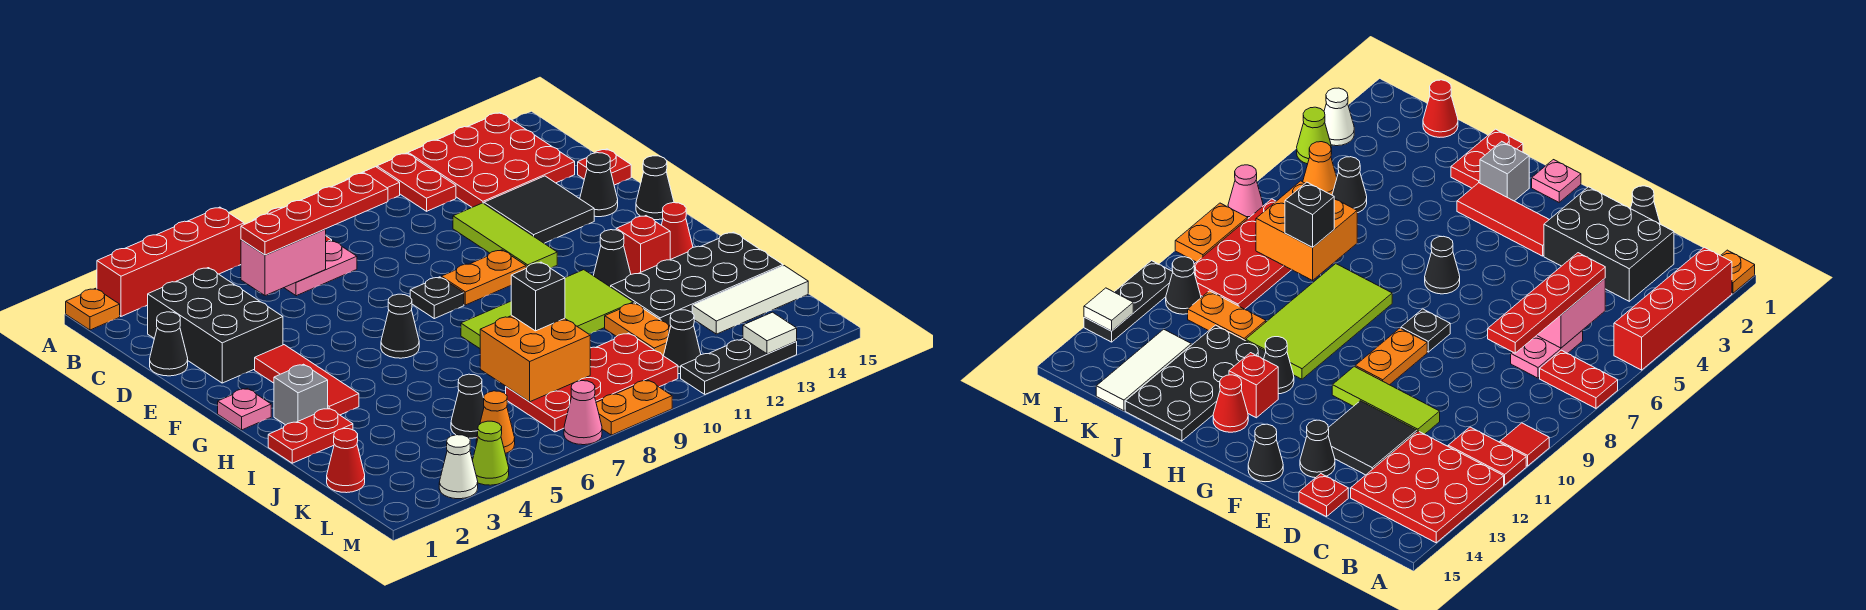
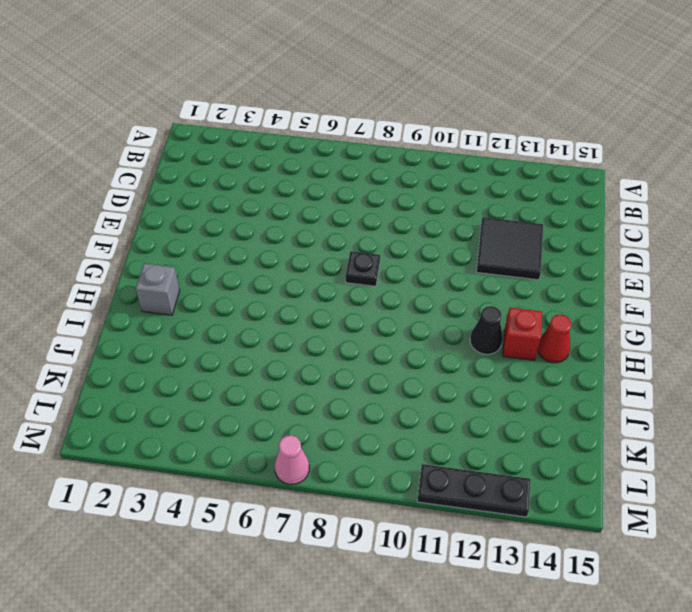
none -> orange plate A1 level 1
none -> red brick A2:A5 level 1
none -> red plate A7:B7 level 1
none -> red tile A10 level 1

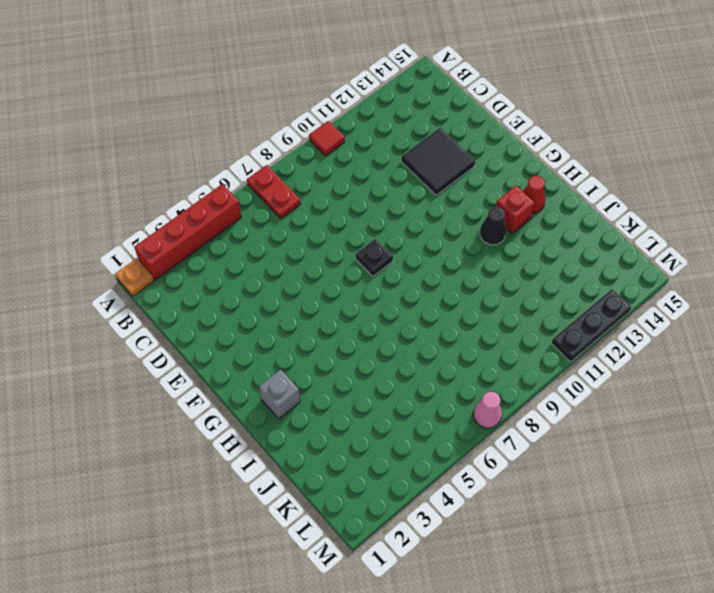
none -> red plate A11:B11 level 1
none -> red plate A12:C14 level 1
none -> black brick C2:E3 level 1
none -> pink plate C6:C7 level 1

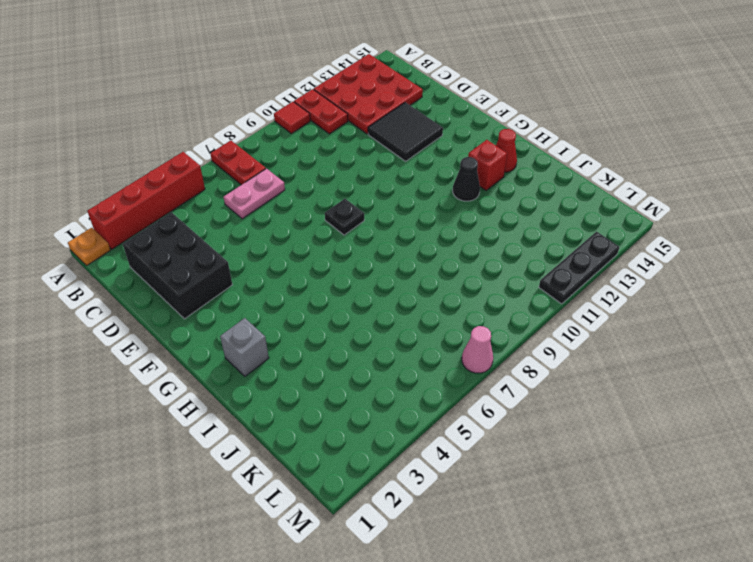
none -> black cone D1 level 1
none -> lime tile D11:F11 level 1
none -> red plate D15 level 1
none -> black cone E14 level 1

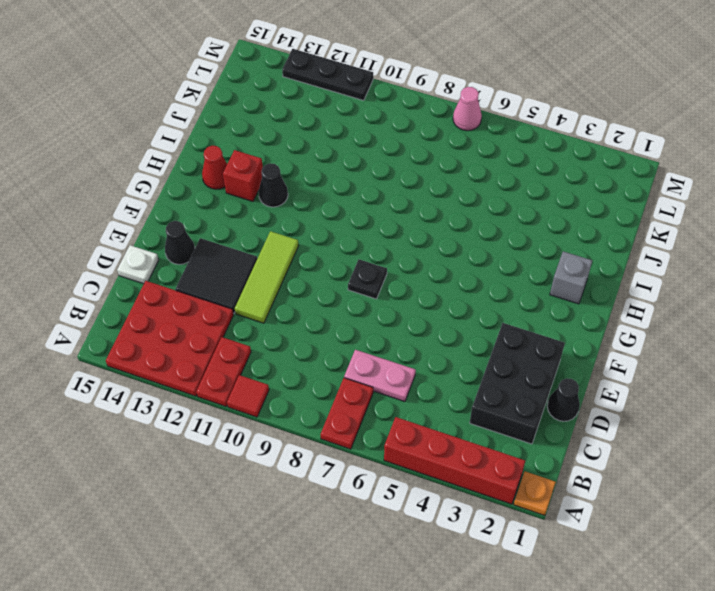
white plate D15 level 1 -> red plate D15 level 1
none -> red tile F3:H3 level 1
none -> orange plate F9:F10 level 1
none -> black cone F15 level 1
none -> pink plate G1 level 1

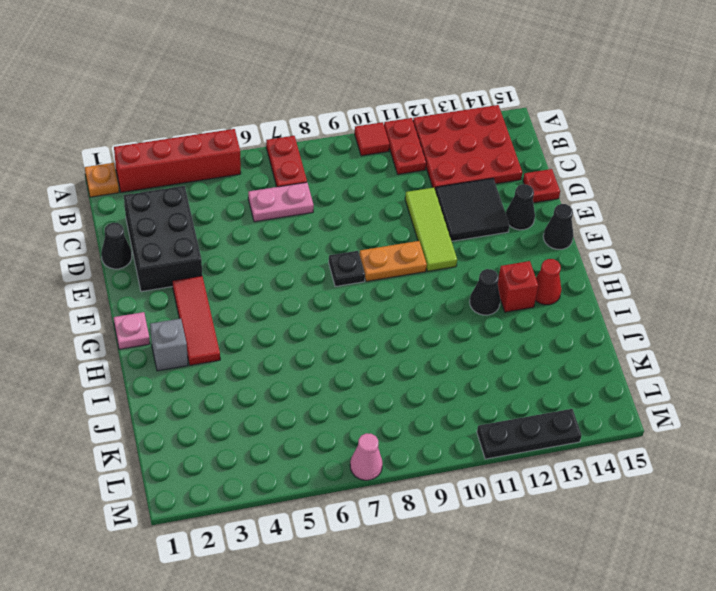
none -> black cone G6 level 1
none -> lime tile H8:I11 level 1
none -> red plate I1:I2 level 1
none -> black plate I12:J15 level 1

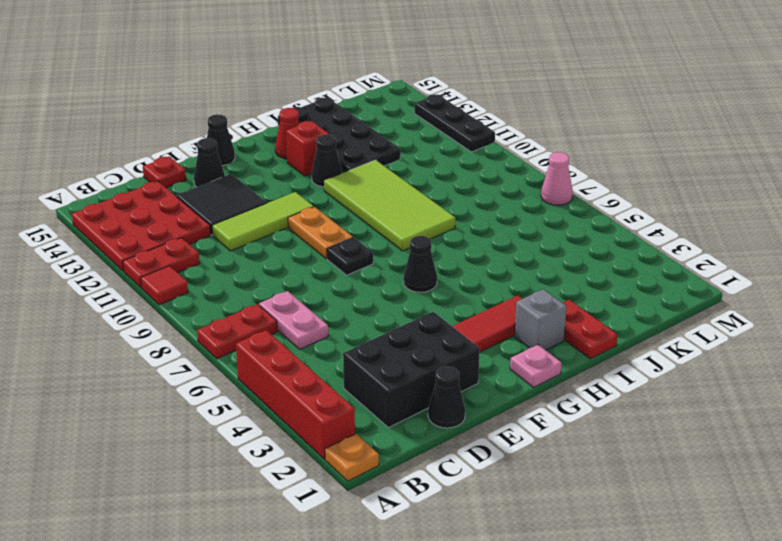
none -> orange plate J11:K11 level 1
none -> red cone K1 level 1
none -> black cone K5 level 1
none -> red plate K7:L10 level 1

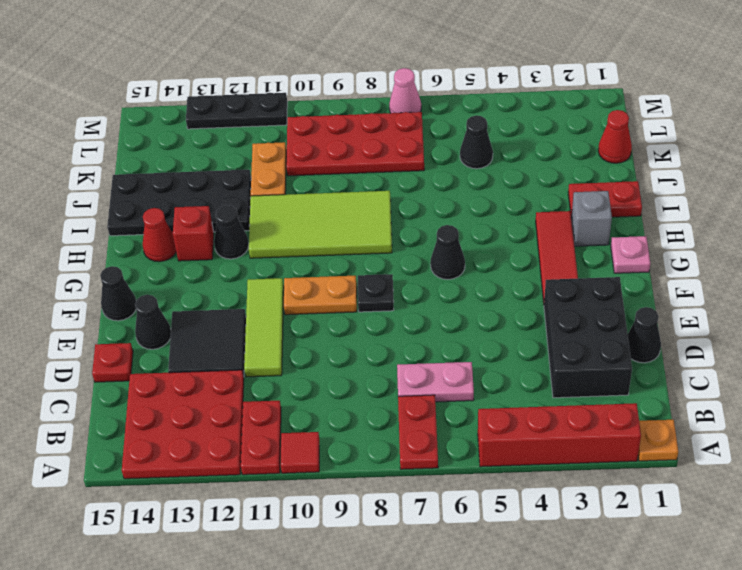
none -> white tile K13:K15 level 1
none -> orange cone L5 level 1
none -> black cone L11 level 1
none -> white cone M3 level 1

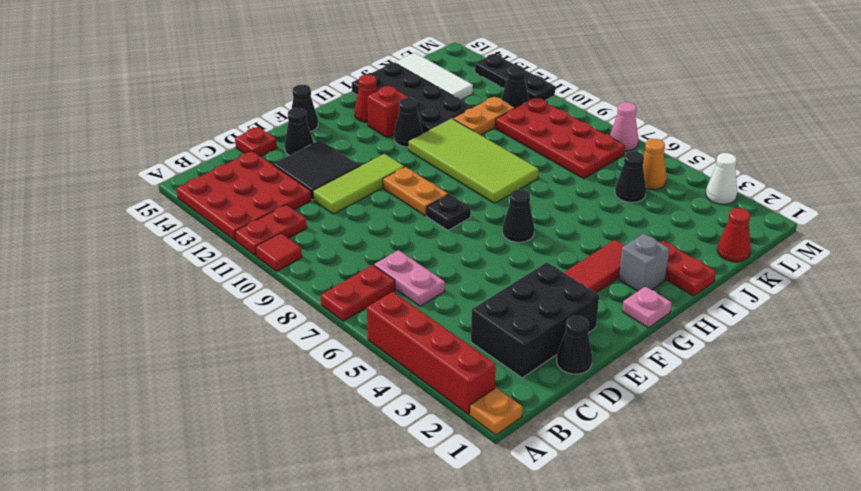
none -> lime cone M4 level 1
none -> orange plate M8:M9 level 1
none -> pink brick C5:C6 level 2
none -> orange brick J7:K8 level 2

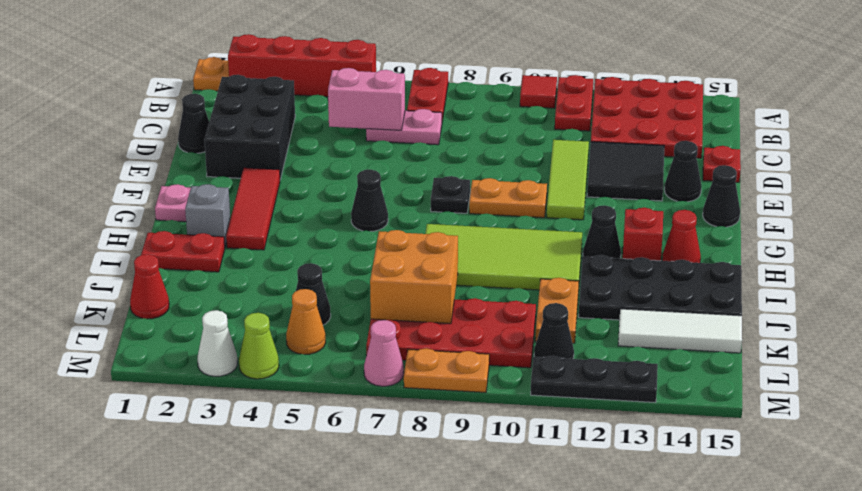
none -> white tile M13 level 2
none -> red plate C5:C8 level 3
none -> black brick J8 level 3

